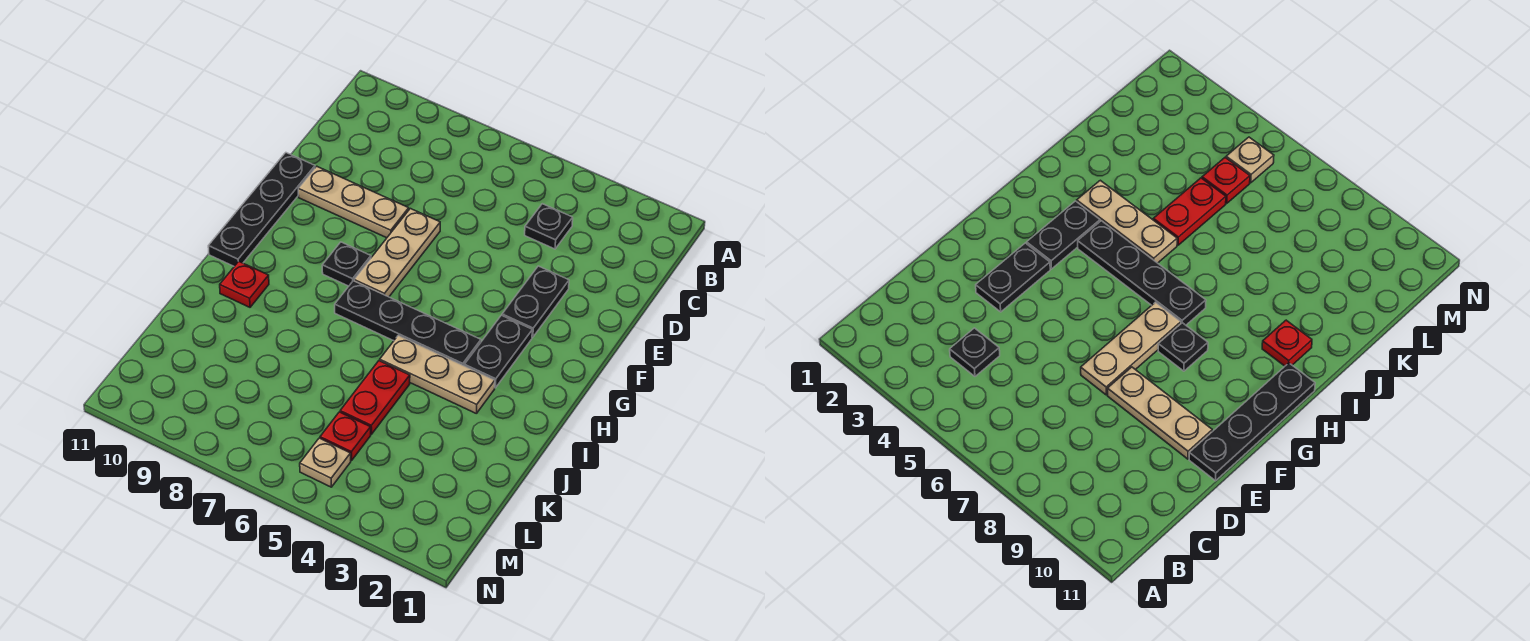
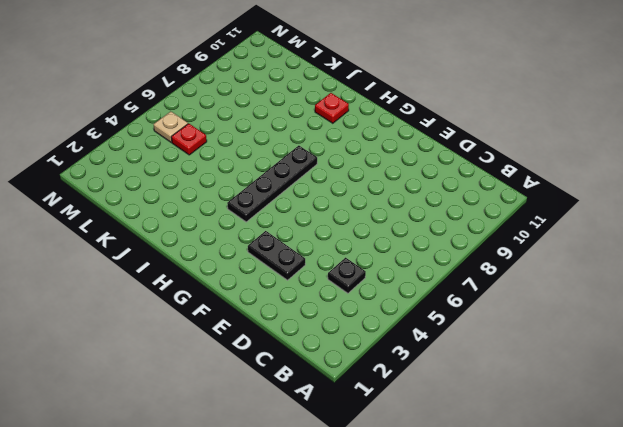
none -> tan plate E7:G7 level 1
none -> tan plate E8:E10 level 1
none -> black plate E11:H11 level 1

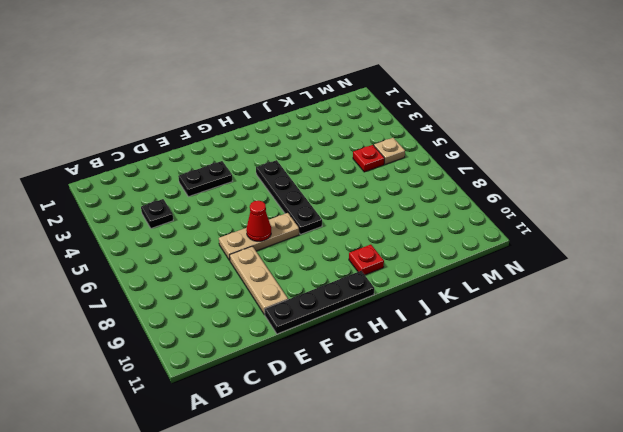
red cone F7 level 2 -> none
none -> black plate G3:H3 level 1
none -> black plate G8 level 1
none -> tan plate I3:I5 level 1

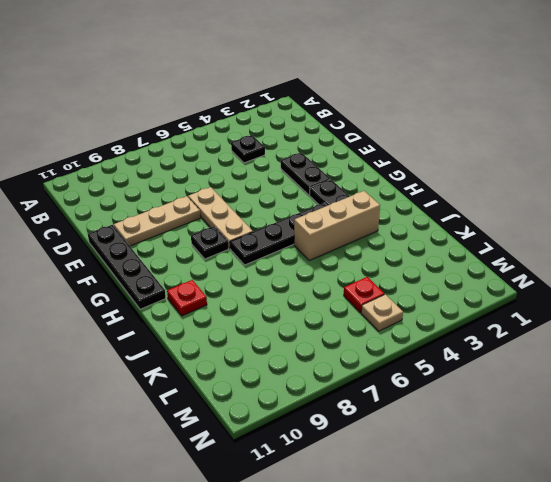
tan brick I3:I5 level 1 -> tan plate I3:I5 level 1
none -> red plate J5:K5 level 1

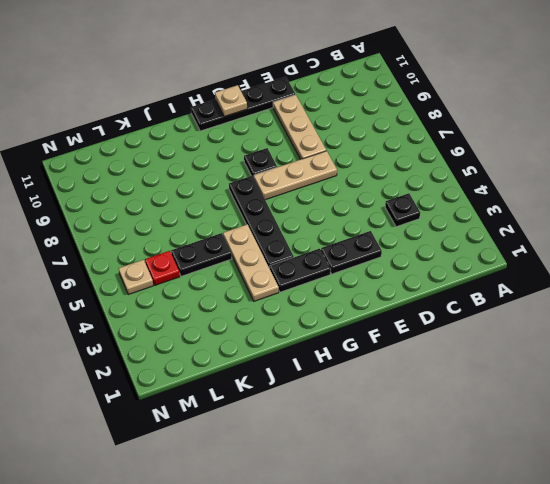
tan plate G11 level 2 -> none
black plate J5:K5 level 1 -> red plate J5:K5 level 1
none -> red plate I10 level 1

